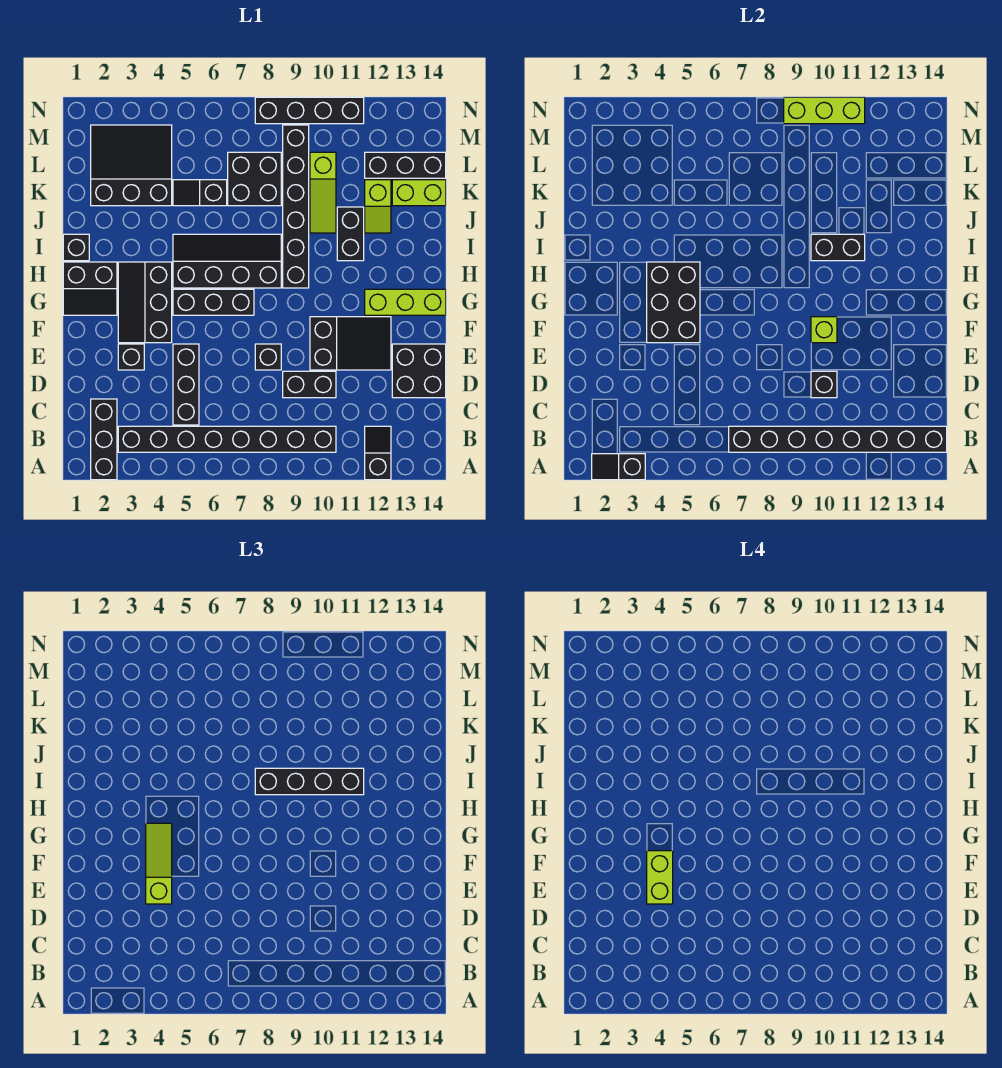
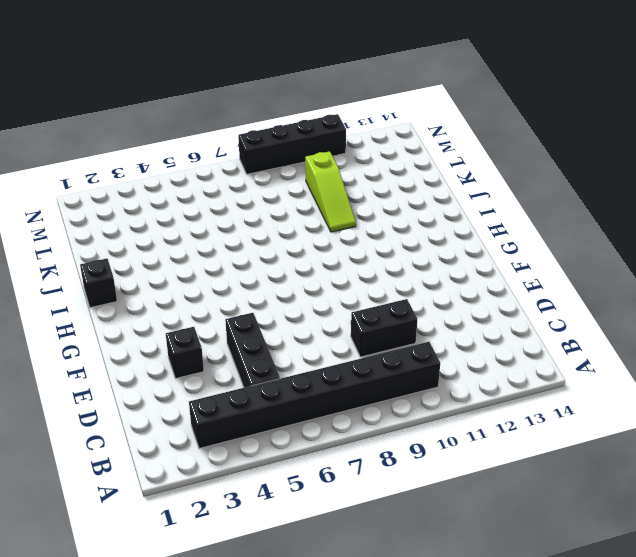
none -> black brick A2:C2 level 1
none -> black slope A12:B12 level 1 top A
none -> black brick D13:E14 level 1
none -> black brick E8 level 1

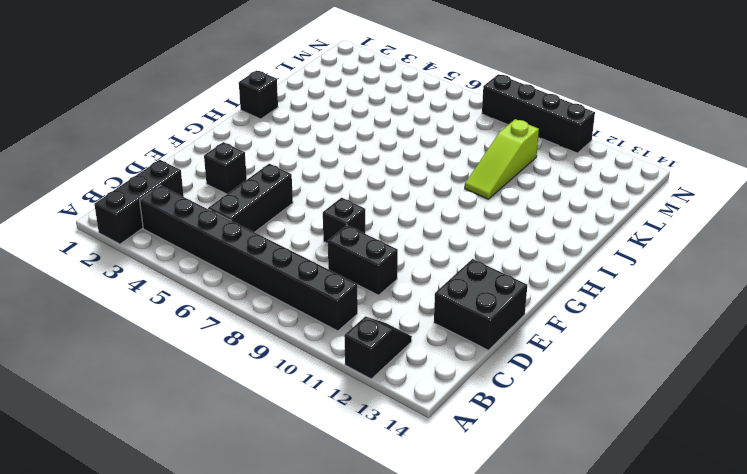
none -> black slope E10:F12 level 1 top 10
none -> black slope F3:H4 level 1 top 4
none -> black slope G1:H2 level 1 top H
none -> black brick G5:G7 level 1

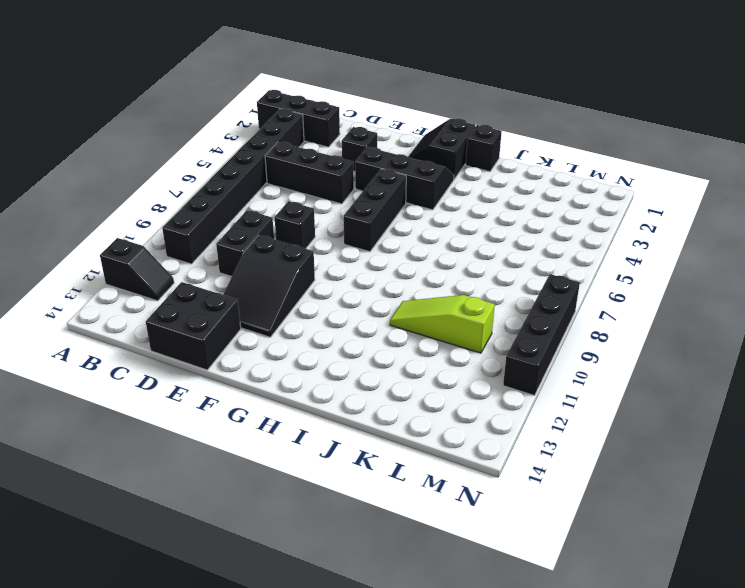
none -> lime brick G12:G14 level 1
none -> black slope H5:I8 level 1 top H
none -> black brick H9:M9 level 1
none -> black brick I11:J11 level 1

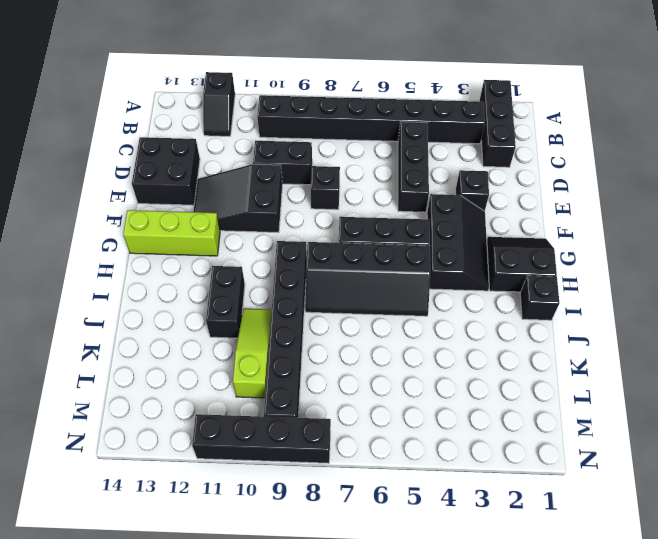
none -> lime slope J12:K12 level 1 top K
none -> black slope K2:M4 level 1 top K
none -> black slope K5:K6 level 1 top 6
none -> black brick K7:L8 level 1

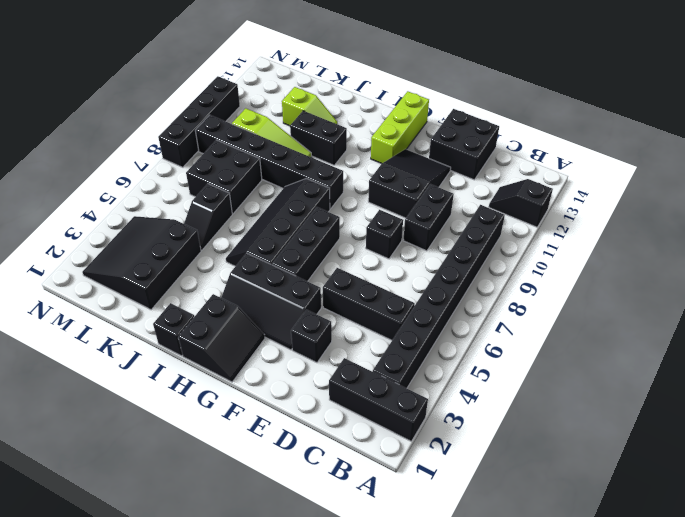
none -> lime brick K13:K14 level 1
none -> black brick L12:L14 level 1
none -> black slope A2:A3 level 2 top 3
none -> black brick B7:B14 level 2

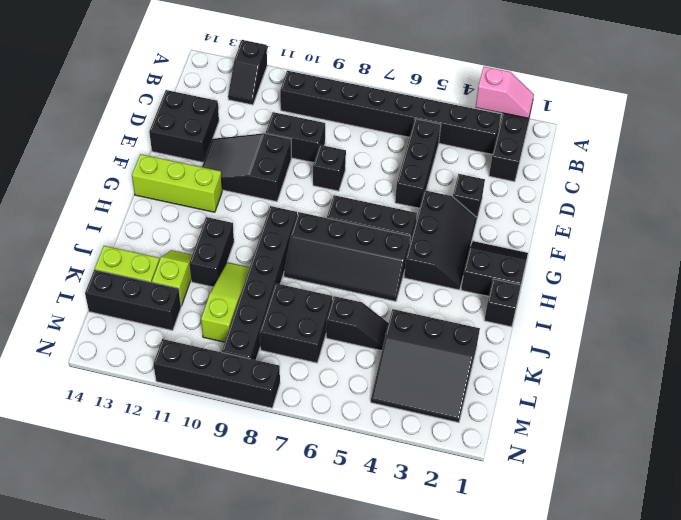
pink slope A2:A3 level 2 top 3 -> black slope A2:A3 level 2 top 3
none -> black brick B7:B14 level 2
none -> black brick D10 level 2
none -> black brick F4:H5 level 2
none -> lime brick F10 level 2

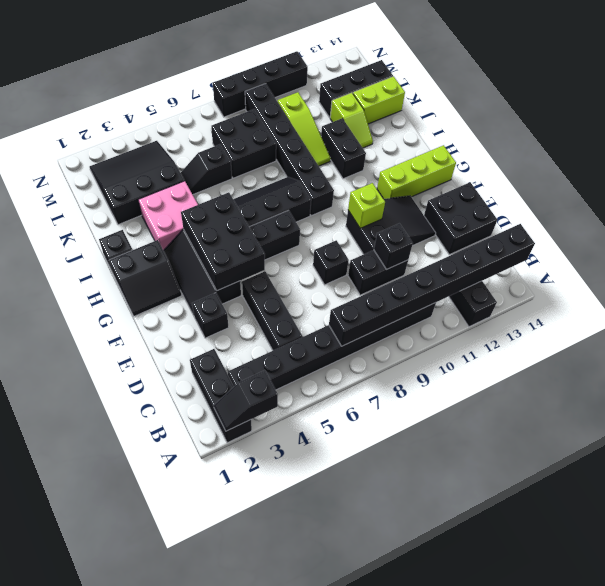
pink brick I3:J4 level 1 -> none
none -> black brick I10:I11 level 2
none -> lime brick N9:N11 level 2
none -> lime slope E4:G4 level 3 top E
none -> black brick I8:I11 level 3

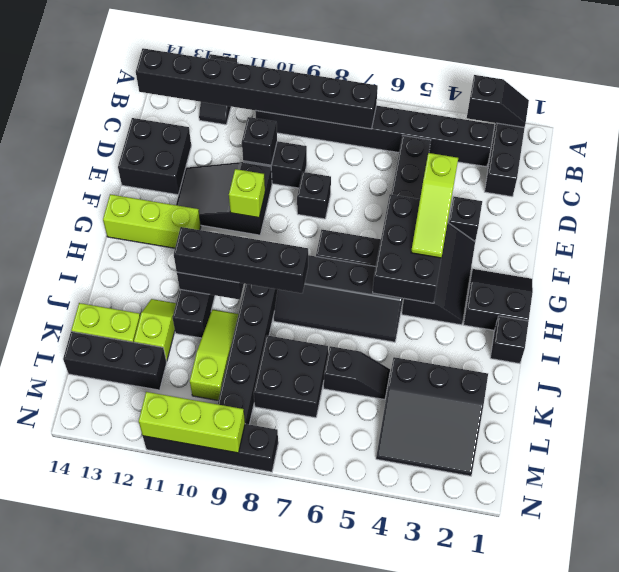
none -> lime brick E4:F4 level 4

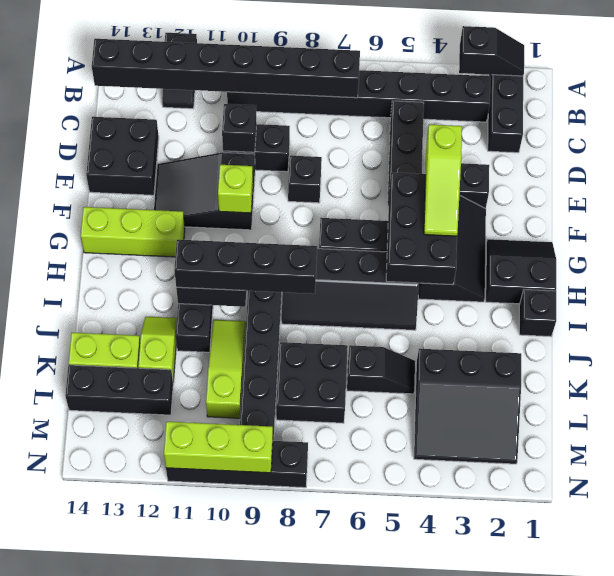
none -> lime brick E4:F4 level 4

